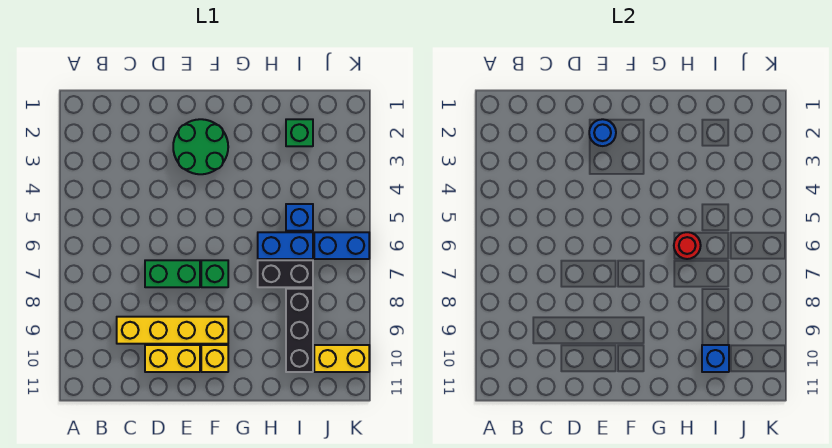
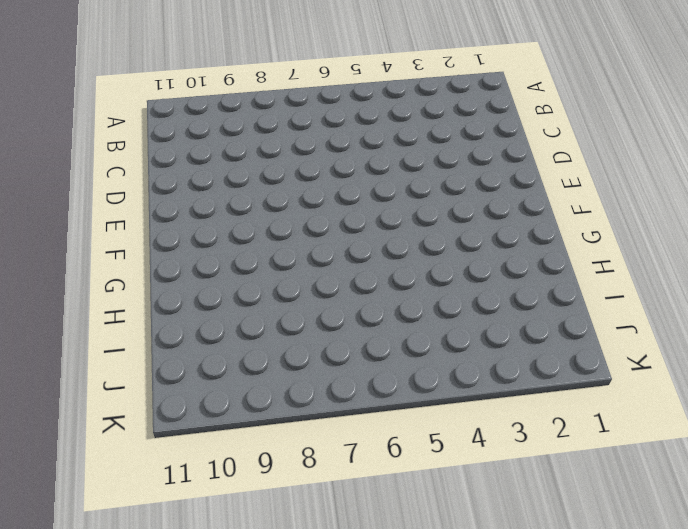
none -> yellow brick C9:F9 level 1
none -> green brick D7:E7 level 1
none -> yellow brick D10:E10 level 1

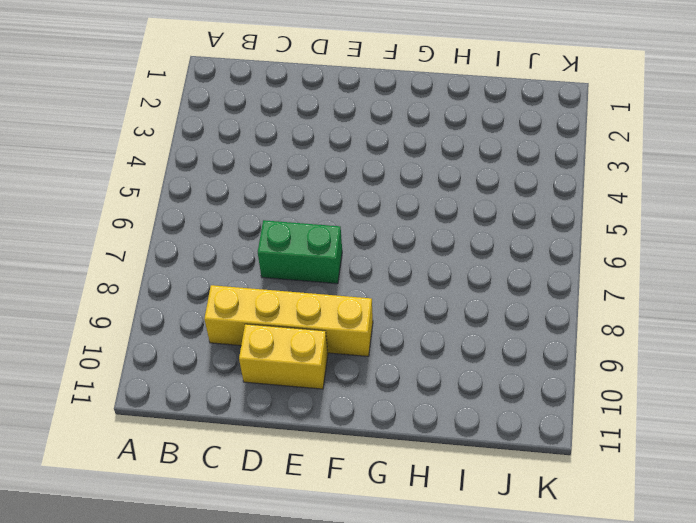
none -> green round brick E2:F3 level 1
none -> green brick F7 level 1
none -> yellow brick F10 level 1

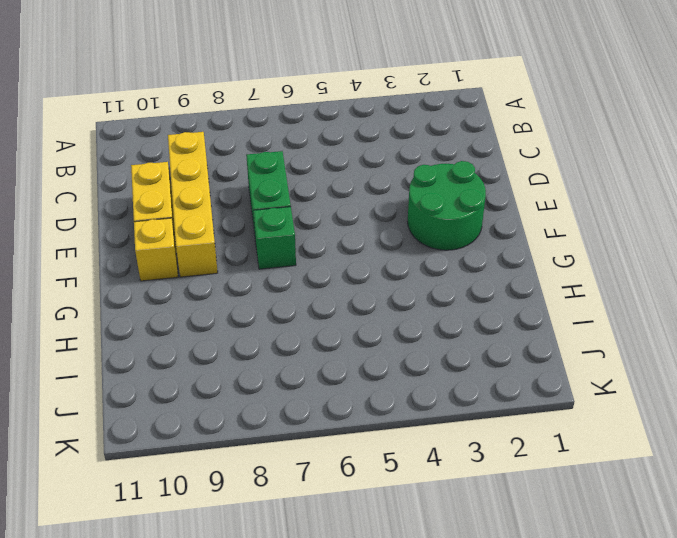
none -> blue brick H6:I6 level 1
none -> black brick H7:I7 level 1
none -> green brick I2 level 1

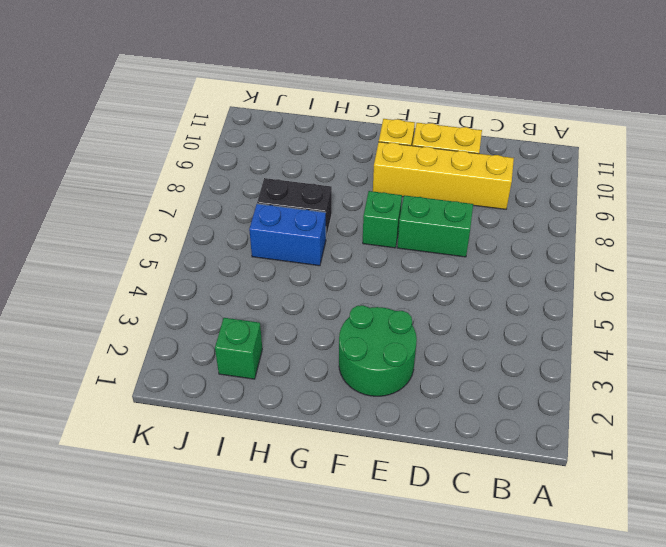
none -> blue brick I5 level 1
none -> black brick I8:I10 level 1
none -> blue brick J6:K6 level 1

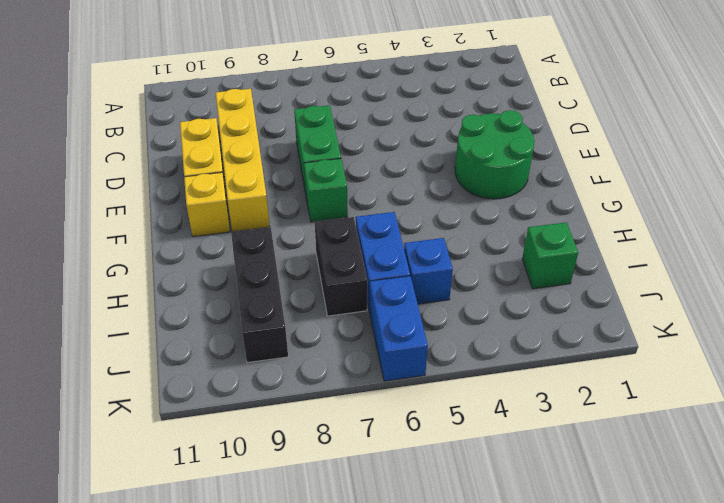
black brick H9:J9 level 1 -> black brick I8:I10 level 1
none -> yellow brick J10:K10 level 1
none -> blue round brick E2 level 2
none -> red round brick H6 level 2

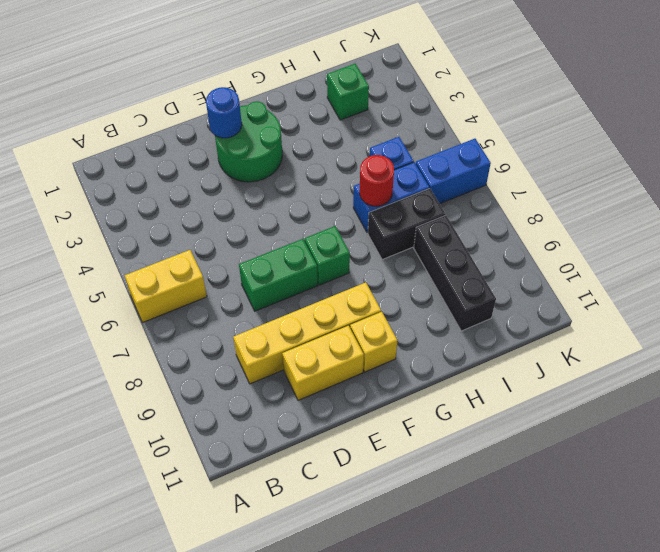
yellow brick A6:B6 level 1 -> yellow brick J10:K10 level 1
none -> blue brick I10 level 2

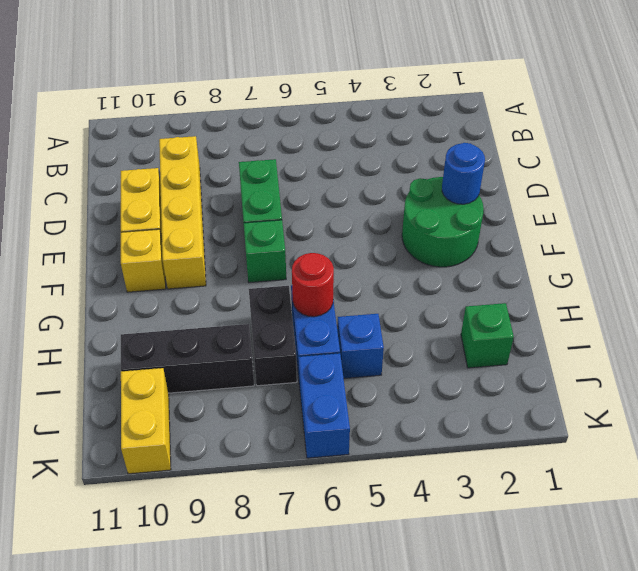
none -> blue brick I10 level 2

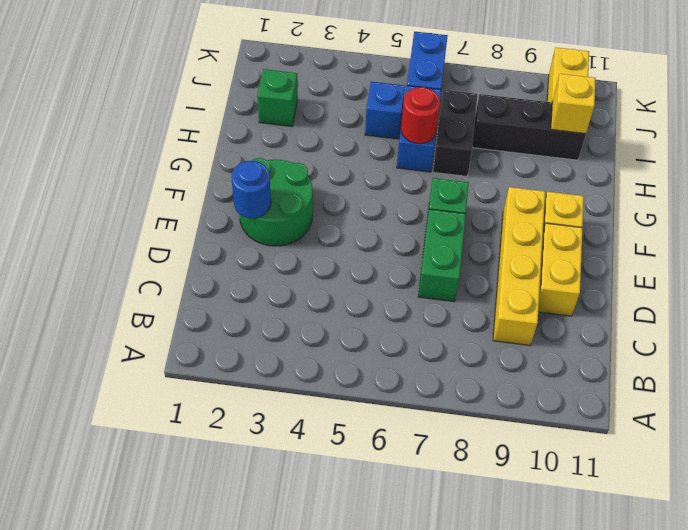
yellow brick I10 level 2 -> blue brick I10 level 2

